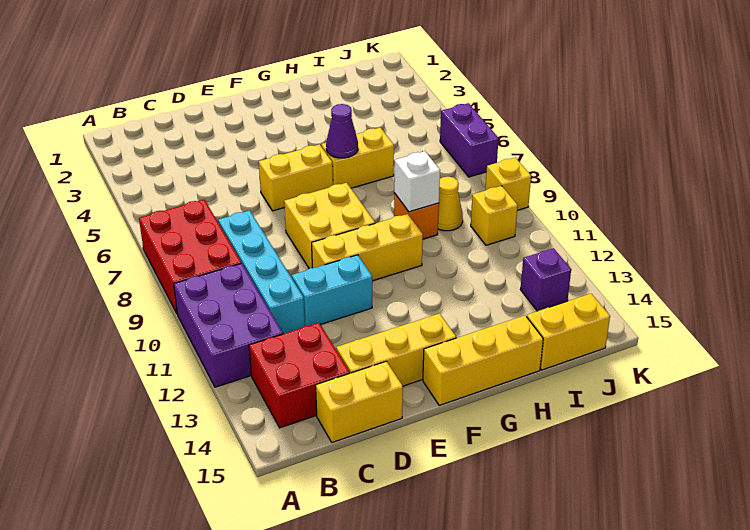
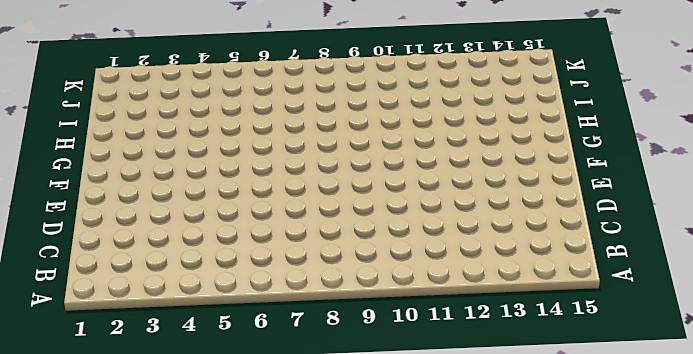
none -> red brick A7:B9 level 1
none -> purple brick A10:B12 level 1
none -> red brick B13:C14 level 1

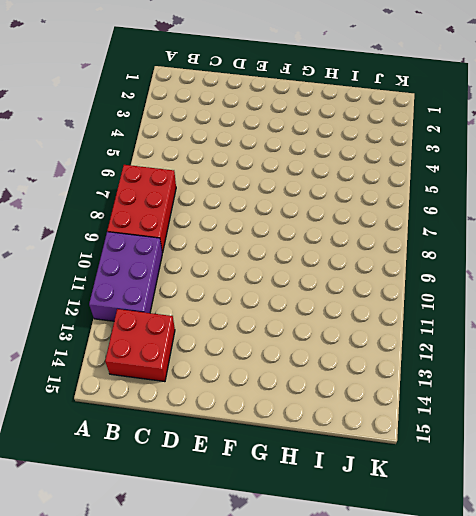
none -> cyan brick C8:C11 level 1
none -> yellow brick C15:D15 level 1
none -> cyan brick D11:E11 level 1

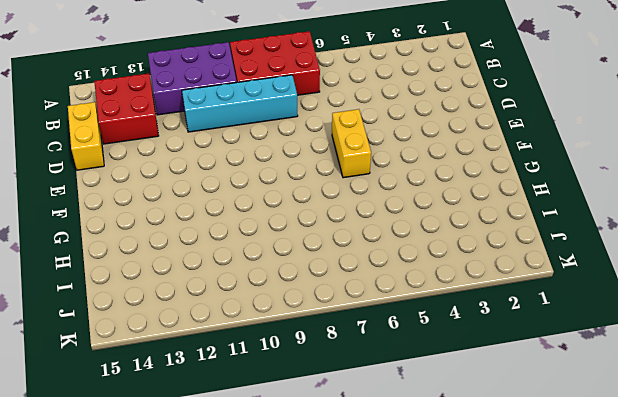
none -> cyan brick D11:E11 level 1
none -> yellow brick D14:F14 level 1
none -> yellow brick E8:F9 level 1

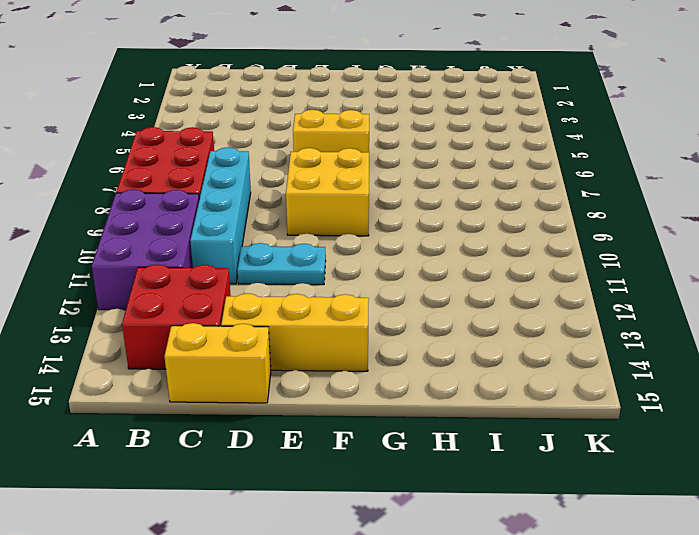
cyan plate D11:E11 level 1 -> cyan brick D11:E11 level 1
none -> yellow brick E10:G10 level 1
none -> yellow brick F15:H15 level 1
none -> yellow brick G6:H6 level 1

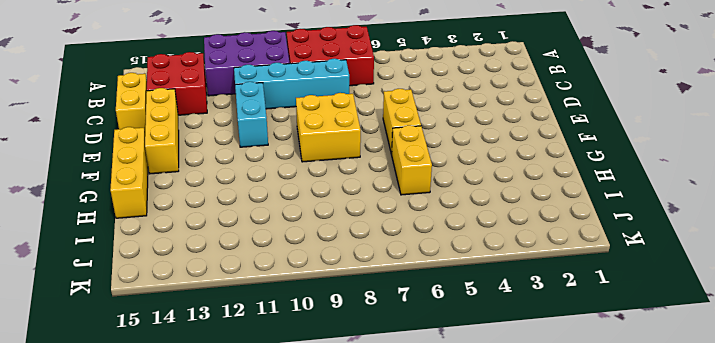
none -> yellow brick E10:G10 level 1
none -> orange brick H9 level 1
none -> yellow cone I9 level 1

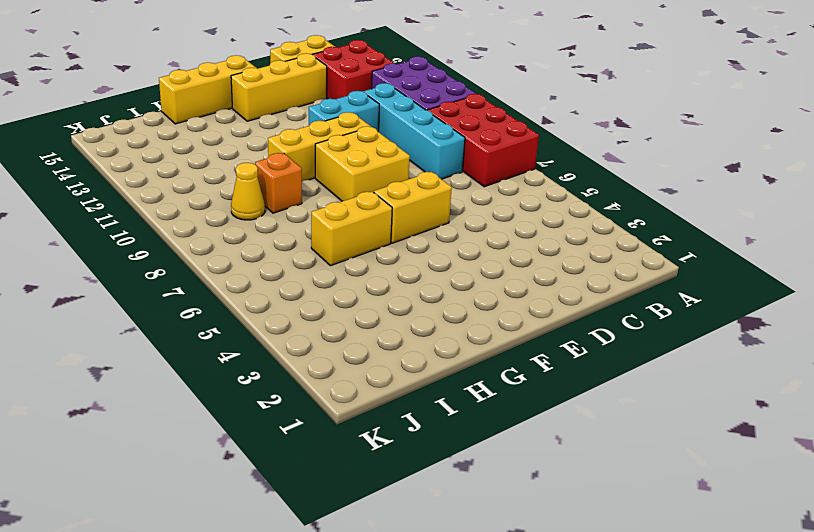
none -> yellow brick I15:J15 level 1
none -> yellow brick J10 level 1
none -> purple brick J13 level 1

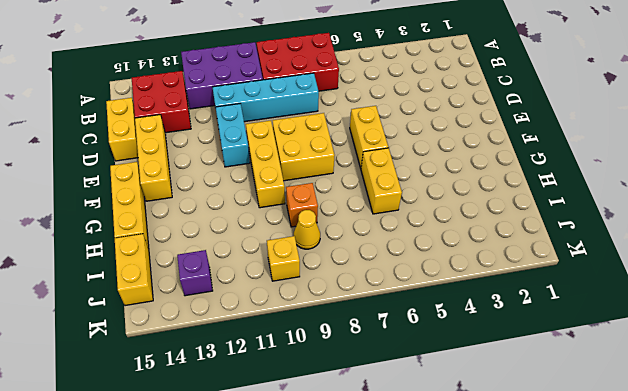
none -> purple brick K6:K7 level 1
none -> yellow brick K9 level 1
none -> purple cone G6 level 2

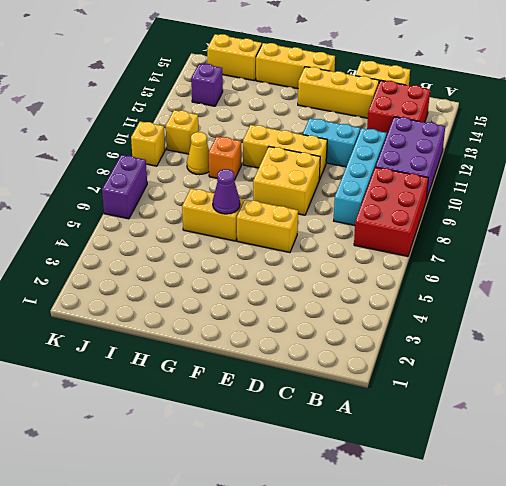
none -> white brick H9 level 2

